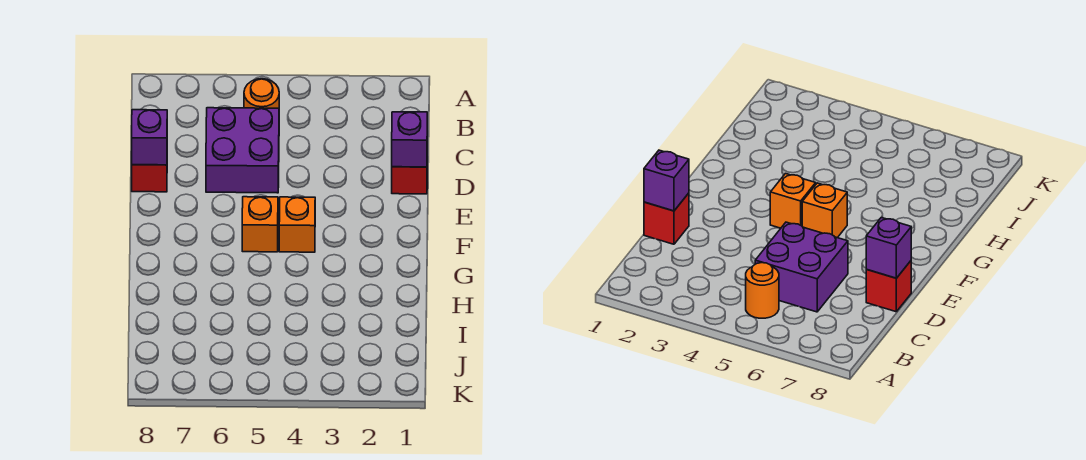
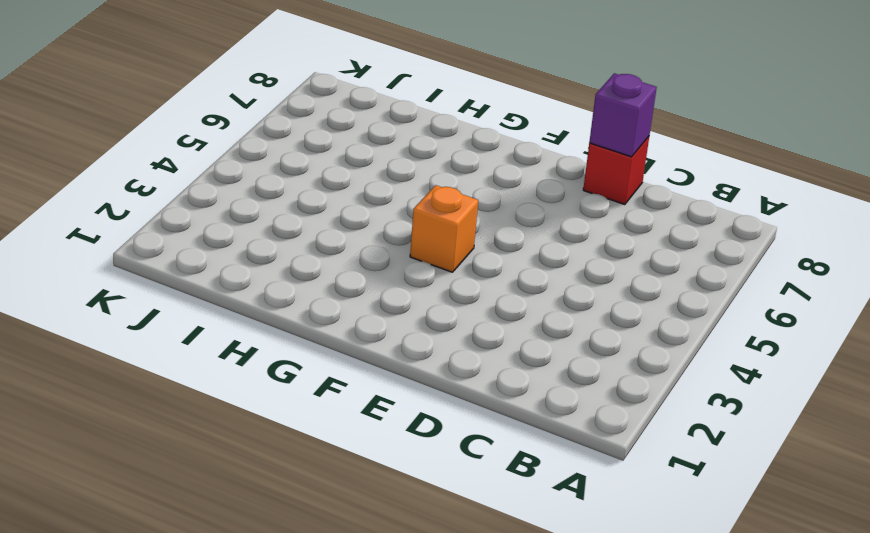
none -> orange round brick B5 level 1
none -> purple brick C5:D6 level 1

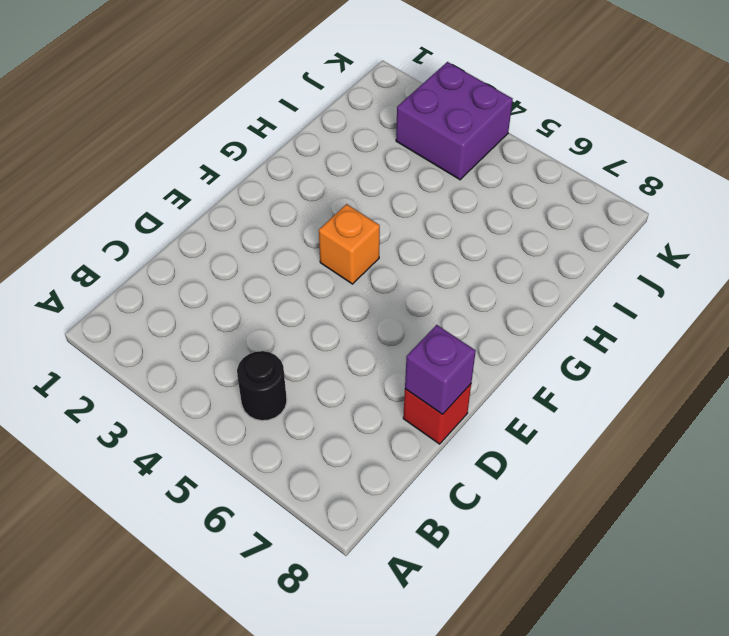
black round brick B5 level 1 -> orange round brick B5 level 1
purple brick J3:K4 level 1 -> purple brick C5:D6 level 1
none -> red brick D1 level 1
none -> orange brick F5 level 1

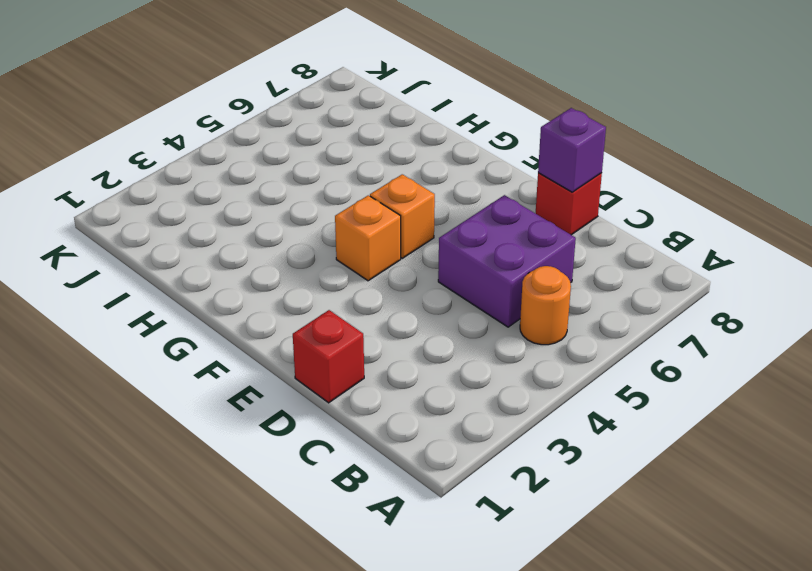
none -> purple brick D1 level 2

